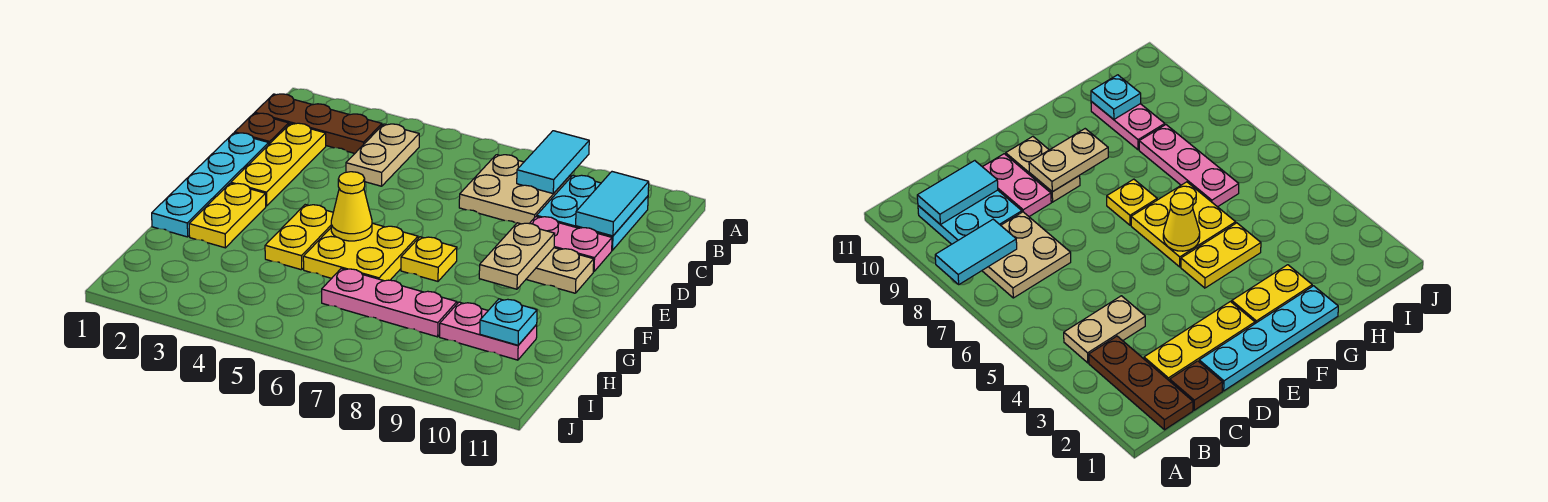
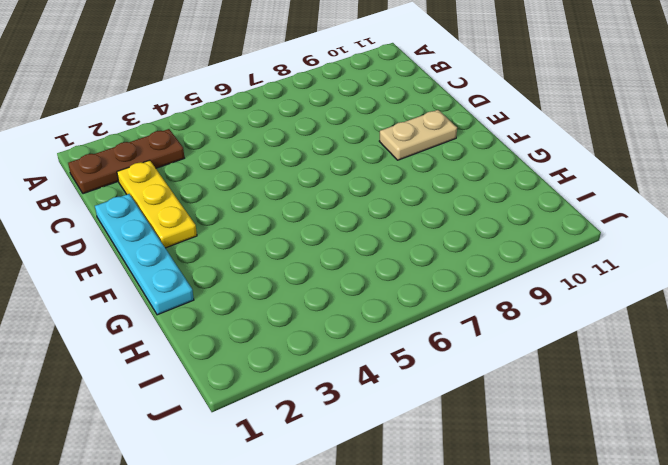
none -> tan plate B4:C4 level 1
none -> tan plate B7:C8 level 1
none -> cyan plate B9:C10 level 1

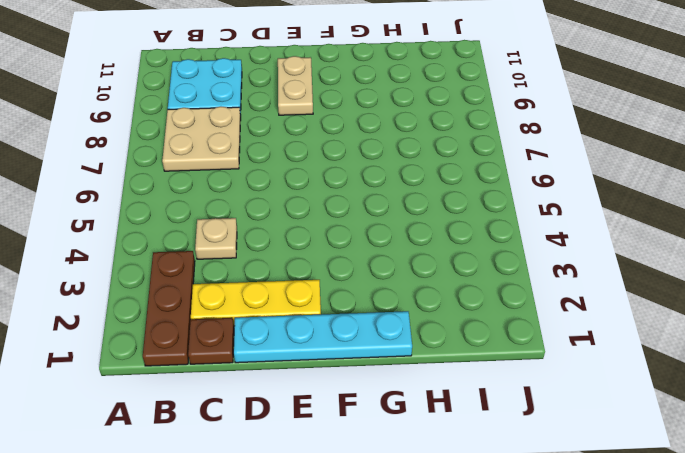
tan plate C4 level 1 -> tan plate B4:C4 level 1
none -> pink plate D9:D10 level 1
none -> yellow plate F2:G2 level 1
none -> yellow plate F4:G4 level 1

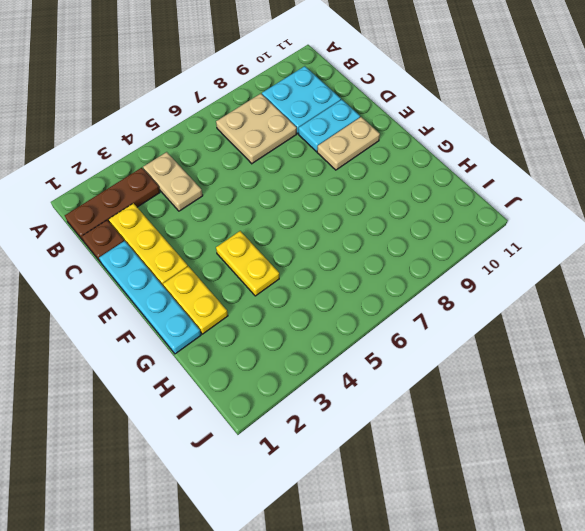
cyan plate D9:D10 level 1 -> pink plate D9:D10 level 1
none -> yellow plate F5:G6 level 1
none -> yellow plate F7 level 1
none -> pink plate H6:H8 level 1

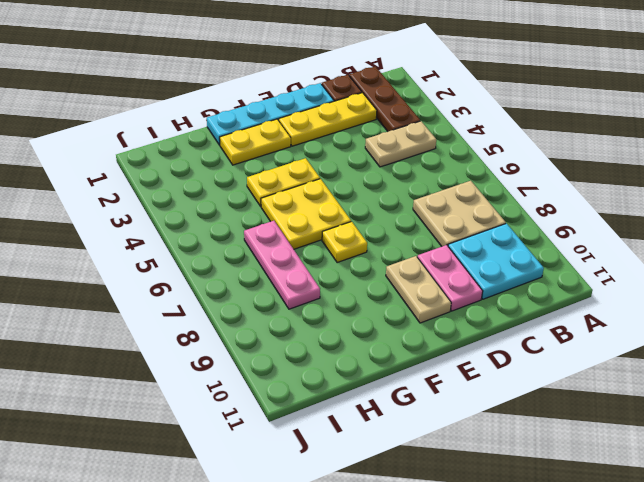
none -> pink plate H9:H10 level 1
none -> cyan tile A8:B8 level 2
none -> cyan tile B10:C10 level 2

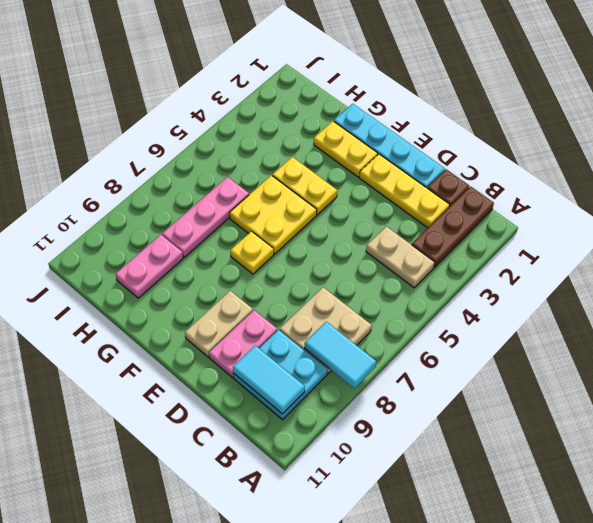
none -> tan plate E9:F9 level 2
none -> yellow cone F5 level 2
none -> cyan plate H10 level 2

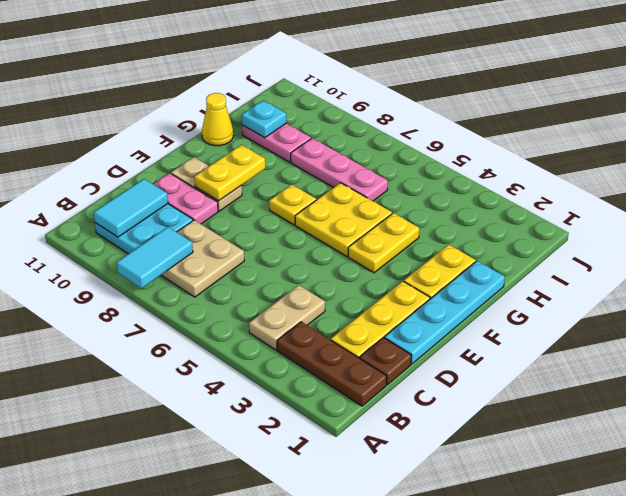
yellow plate E9:F9 level 2 -> tan plate E9:F9 level 2
yellow cone G11 level 1 -> yellow cone F5 level 2

